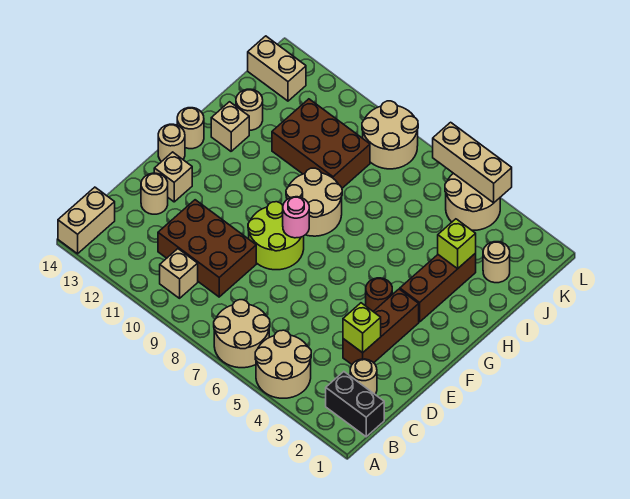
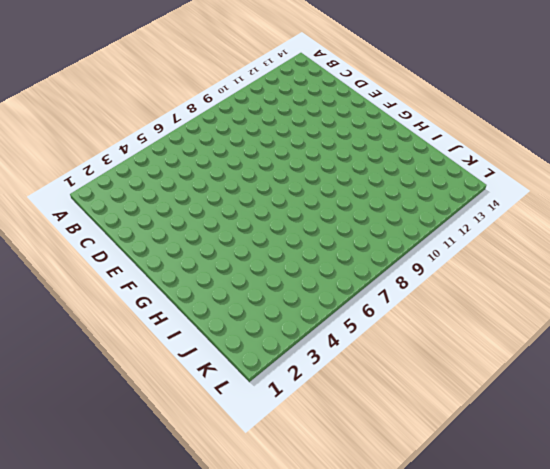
none -> tan round brick A4:B5 level 1
none -> tan round brick A6:B7 level 1
none -> tan brick A14:B14 level 1

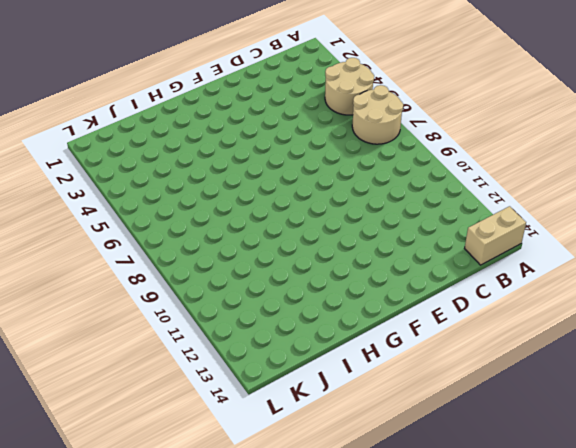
none -> black brick B1:B2 level 1
none -> tan brick B10 level 1
none -> tan round brick C2 level 1

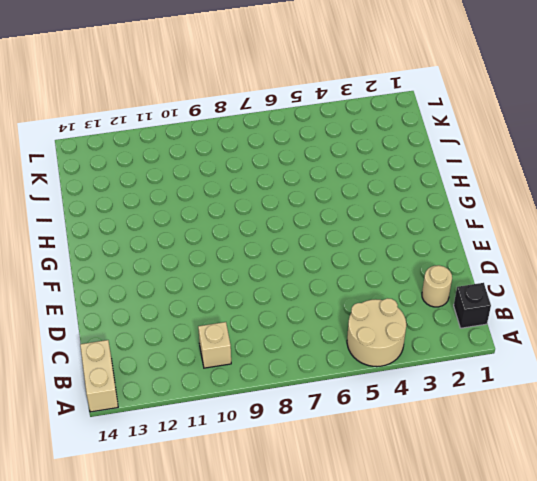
black brick B1 level 1 -> black brick B1:B2 level 1
none -> tan round brick A6:B7 level 1
none -> brown brick C9:D11 level 1
none -> brown brick D3:F3 level 1

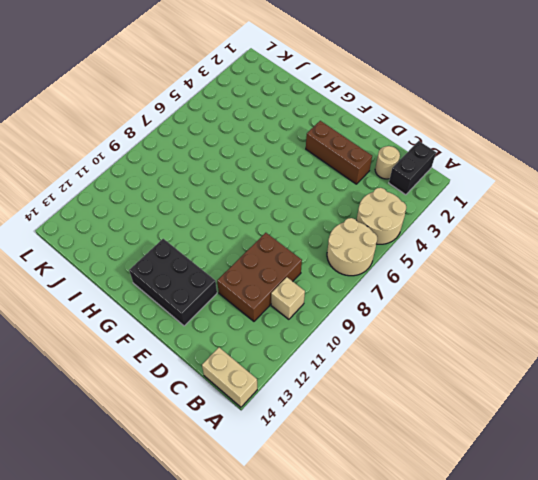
black brick E12:G13 level 1 -> tan brick E13 level 1
none -> tan round brick D13 level 1
none -> lime round brick E8:F9 level 1
none -> brown round brick F4 level 1

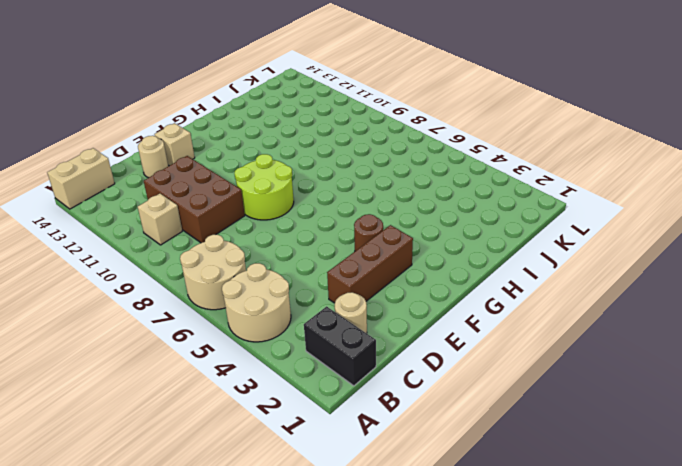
none -> tan round brick F14 level 1
none -> brown brick G3:I3 level 1
none -> tan round brick G8:H9 level 1

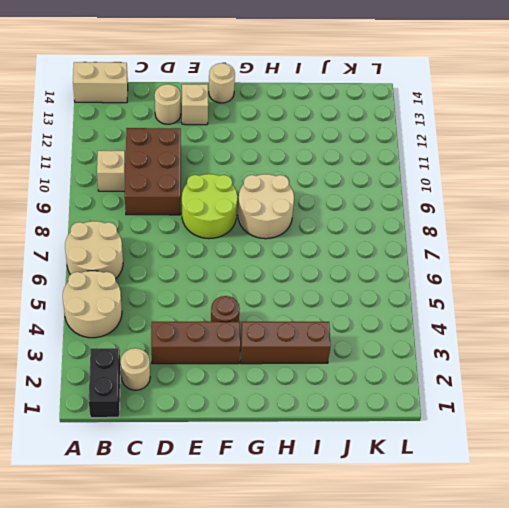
none -> tan round brick G14 level 1
none -> tan brick H13 level 1
none -> brown brick I9:J11 level 1

